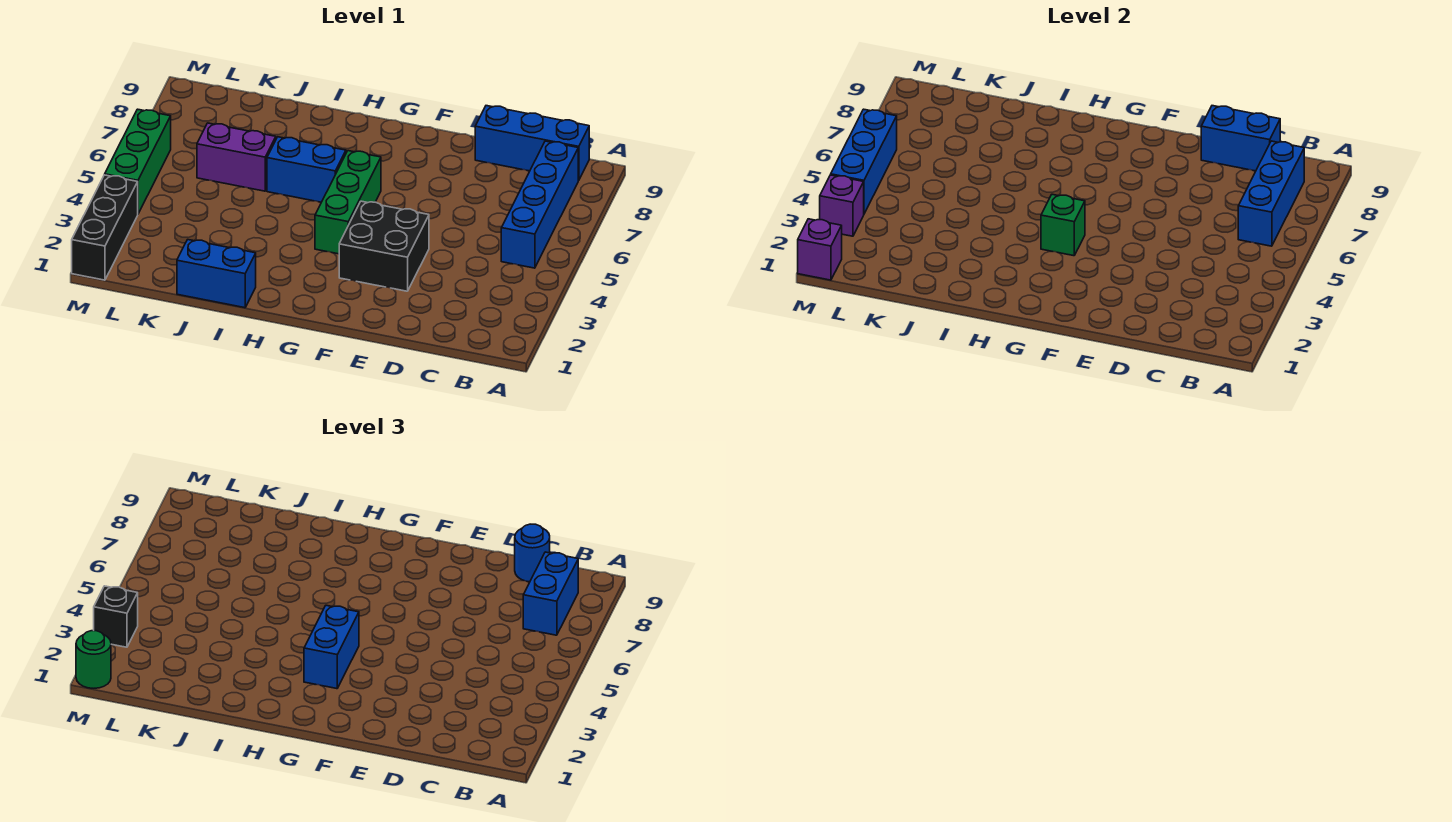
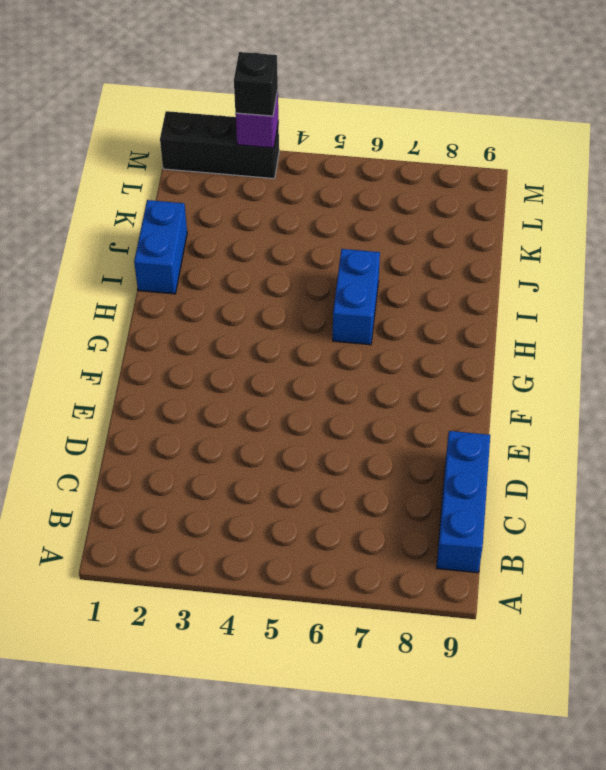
none -> blue brick B5:B8 level 1
none -> black brick E3:F4 level 1
none -> green brick G4:G6 level 1

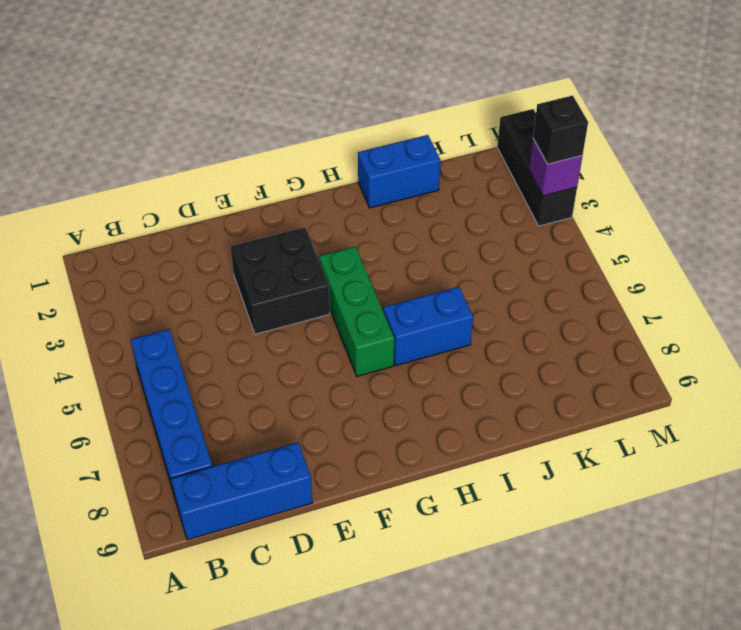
none -> purple brick J6:K6 level 1
none -> green brick M4:M6 level 1
none -> blue brick B6:B8 level 2

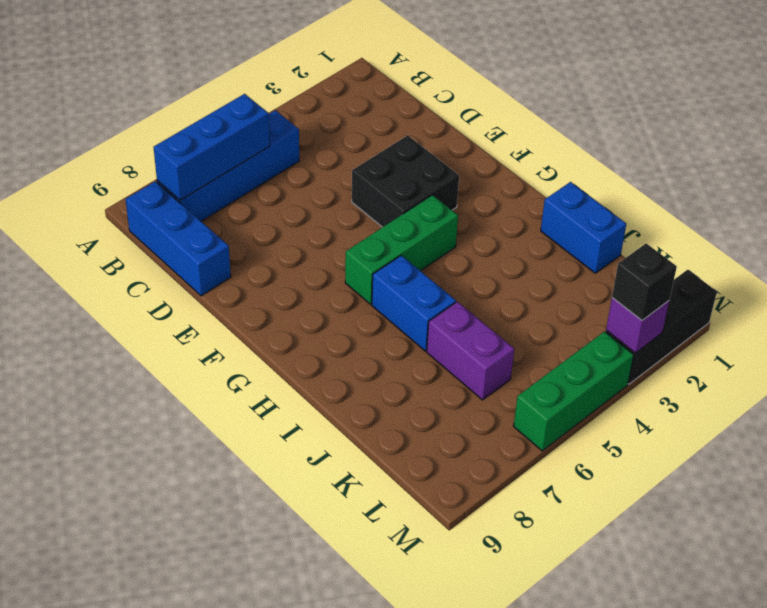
none -> blue brick C9:D9 level 2
none -> green brick G4 level 2
none -> purple brick M1 level 2

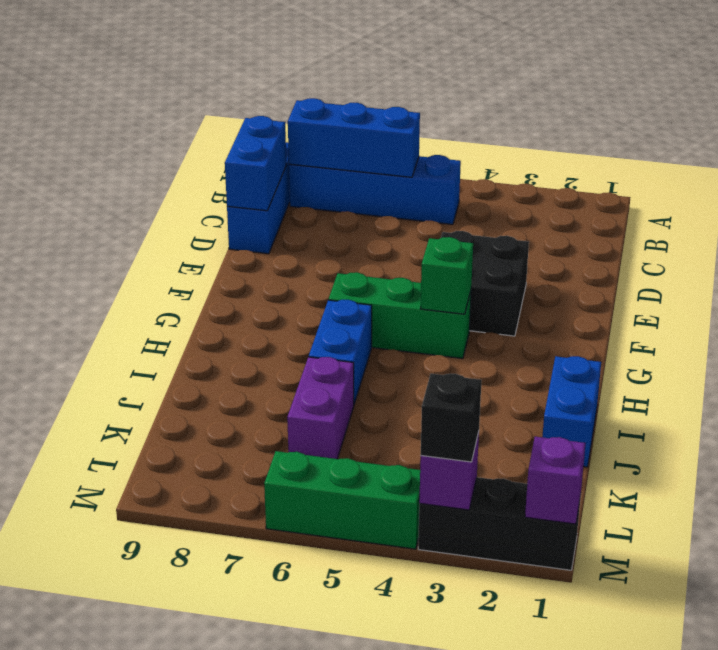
none -> blue brick M4:M6 level 2
none -> blue brick B7:B8 level 3
none -> blue round brick C9 level 3

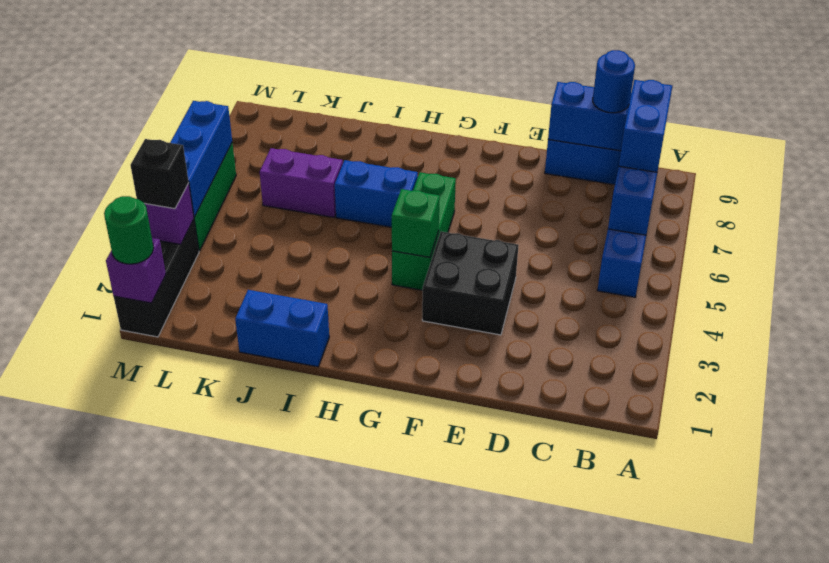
none -> blue brick G3:G4 level 3

